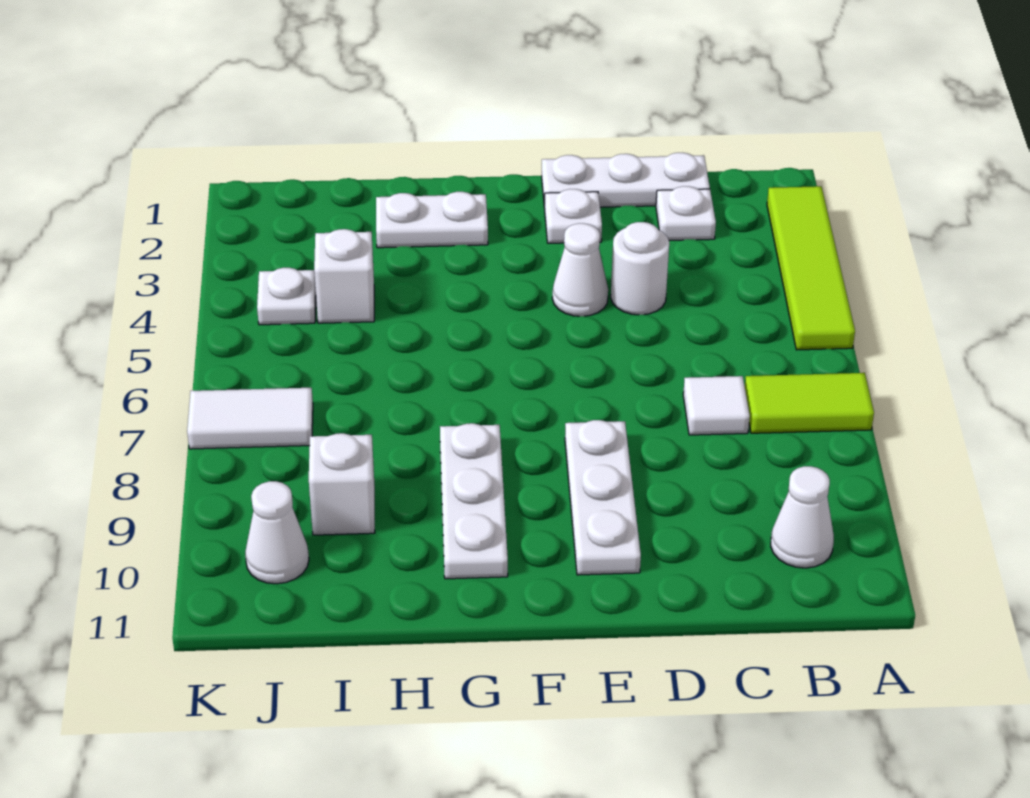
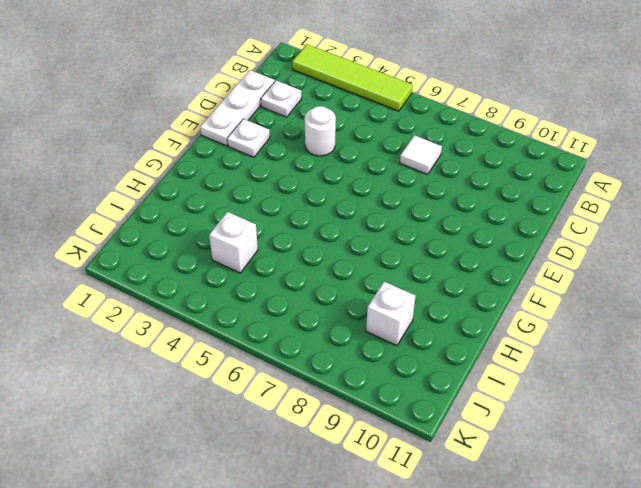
none -> lime tile A7:B7 level 1
none -> white cone B10 level 1
none -> white cone E4 level 1

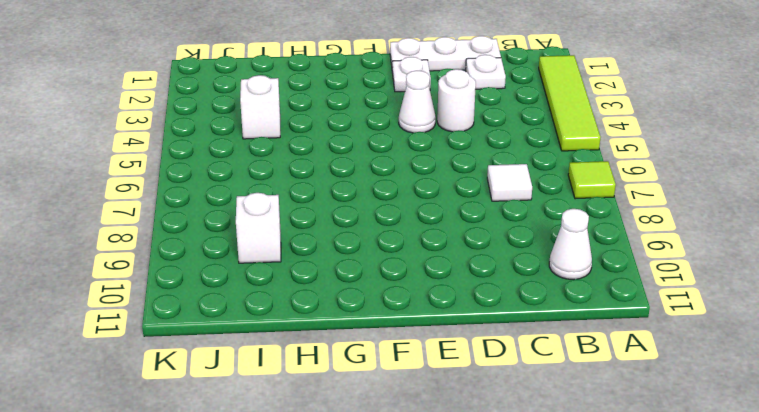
lime tile A7 level 1 -> lime tile A7:B7 level 1
none -> white plate E8:E10 level 1
none -> white plate G2:H2 level 1
none -> white plate G8:G10 level 1

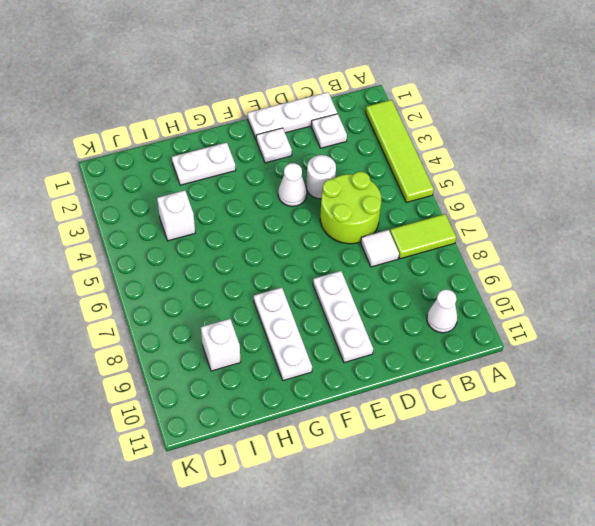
lime round brick C5:D6 level 1 -> none
none -> white plate J4 level 1
none -> white tile J7:K7 level 1
none -> white cone J10 level 1

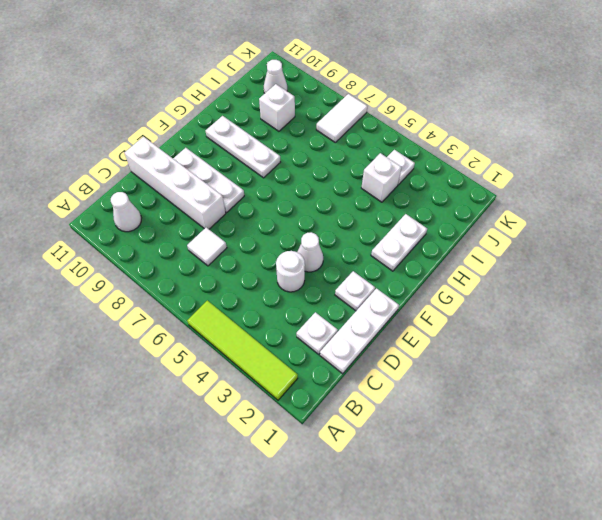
white brick D8:D11 level 1 -> none
none -> lime tile A7:B7 level 1

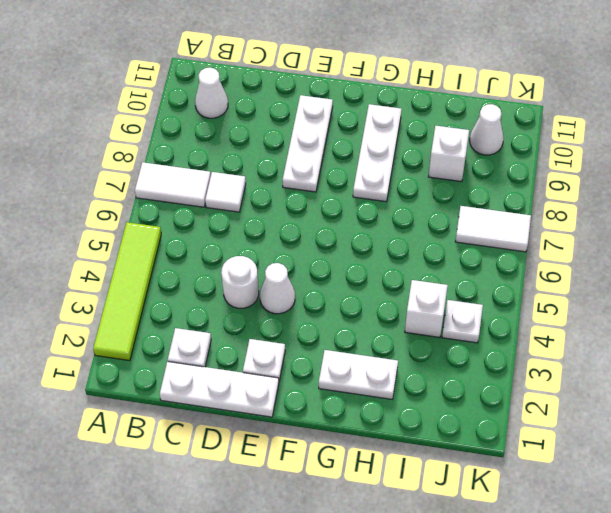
white tile A7:B7 level 1 -> lime tile A7:B7 level 1

